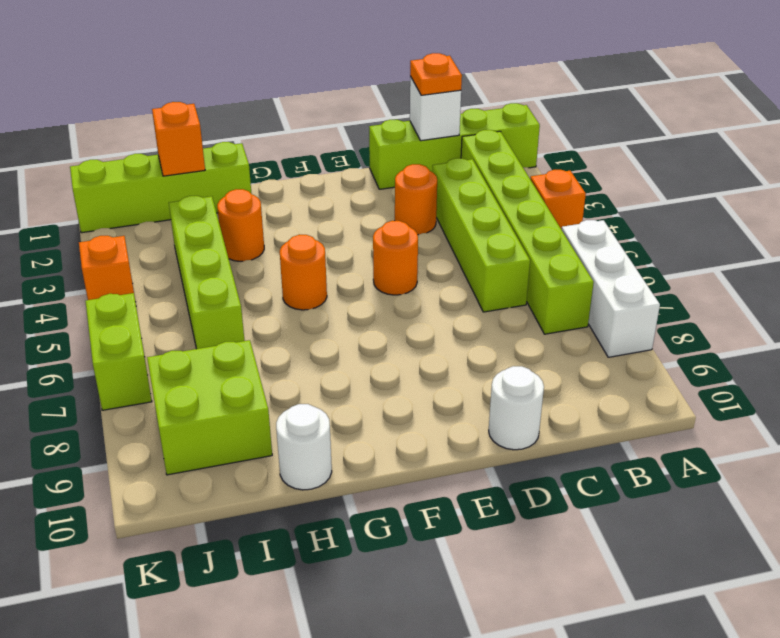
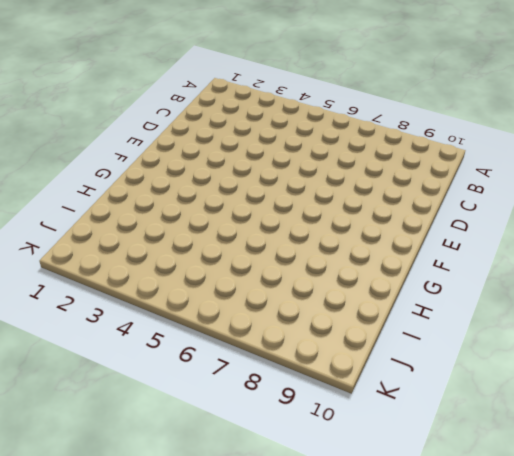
none -> lime brick A1:D1 level 1
none -> orange brick A4 level 1
none -> white brick A6:A8 level 1

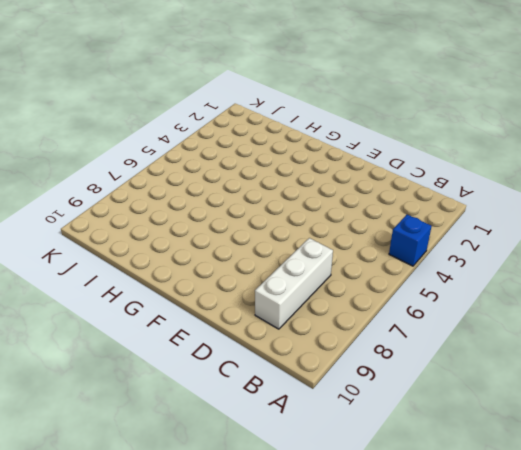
blue brick A4 level 1 -> orange brick A4 level 1
white brick C7:C9 level 1 -> white brick A6:A8 level 1
none -> lime brick A1:D1 level 1
none -> lime brick B2:B7 level 1
none -> lime brick C3:C6 level 1

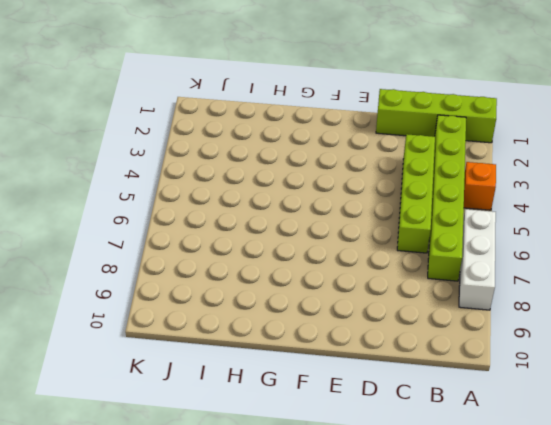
none -> orange round brick D3 level 1
none -> white round brick D10 level 1
none -> orange round brick E5 level 1

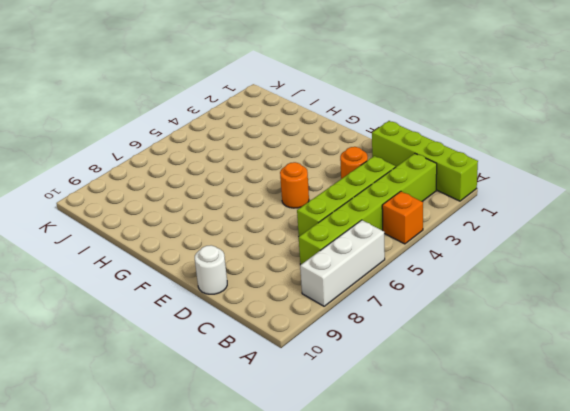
none -> orange round brick G5 level 1
none -> lime brick H1:K1 level 1
none -> orange round brick H3 level 1

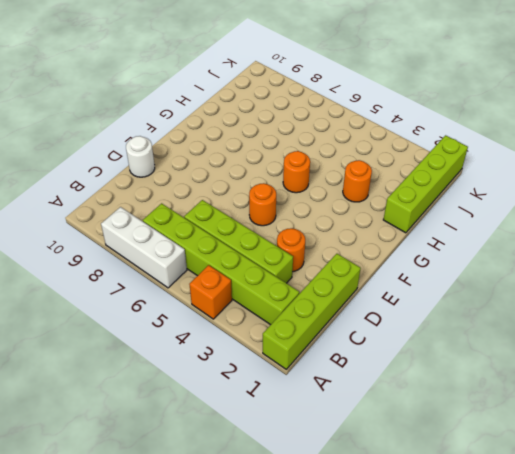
none -> white round brick H10 level 1
none -> lime brick I3:I6 level 1
none -> lime brick I8:J9 level 1

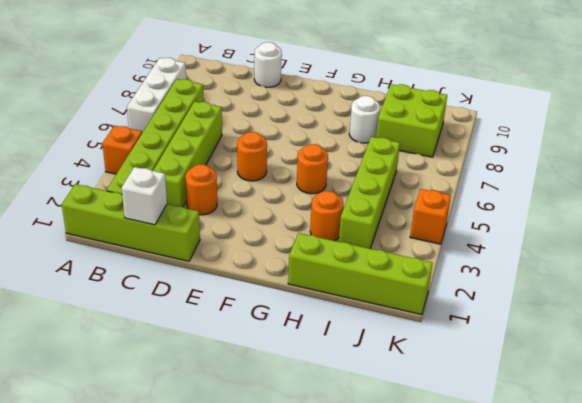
white round brick H8 level 1 -> white round brick H10 level 1
none -> lime brick K6:K7 level 1
none -> orange brick I1 level 2
none -> orange plate C1 level 3

